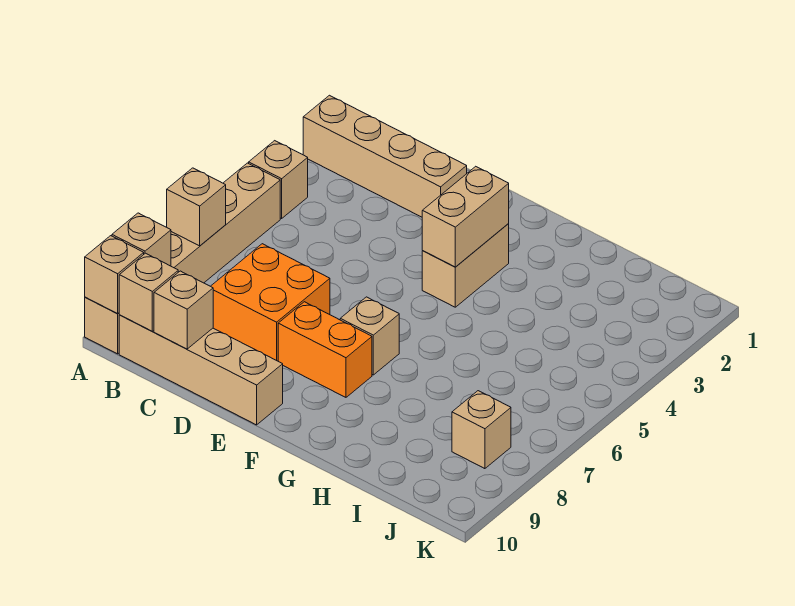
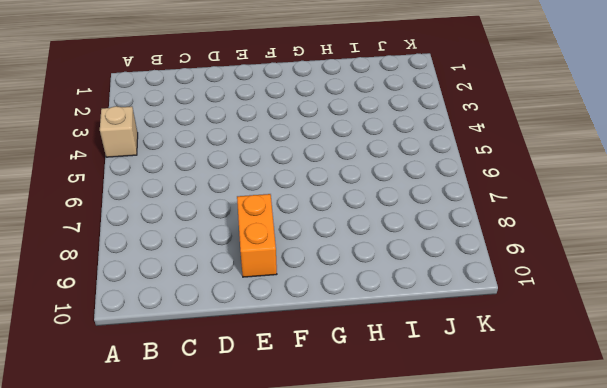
orange brick E8:E9 level 1 -> orange brick E8:F8 level 1
none -> tan brick A2:D2 level 1
none -> tan brick A5:A10 level 1
none -> tan brick B10:E10 level 1

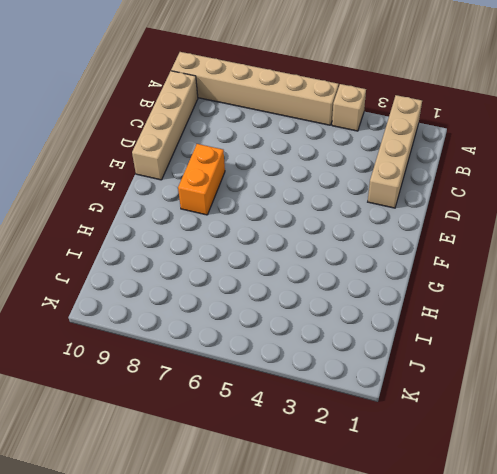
none -> orange brick C7:D8 level 1
none -> tan brick F3:F4 level 1
none -> tan brick F7 level 1

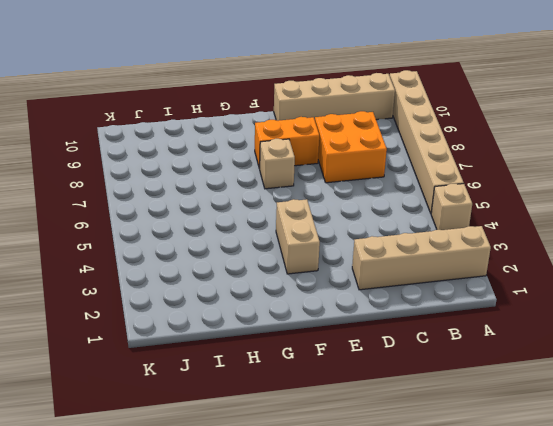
none -> tan brick J8 level 1
none -> tan brick A7 level 2
none -> tan brick A9 level 2

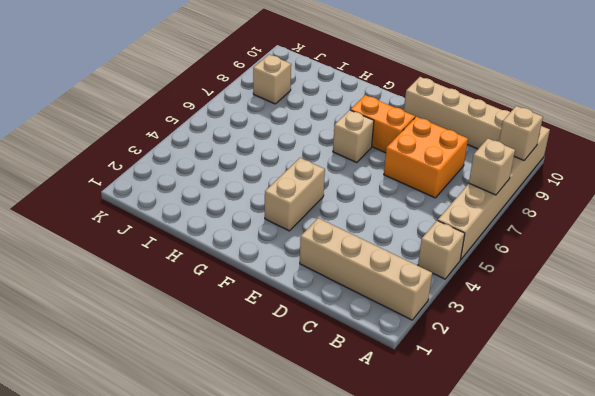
none -> tan brick A10 level 2
none -> tan brick B10 level 2
none -> tan brick C10 level 2

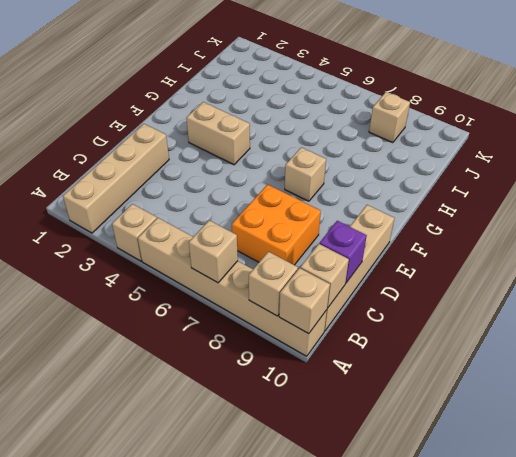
purple brick C10 level 2 -> tan brick C10 level 2
none -> orange brick E8:F8 level 1
none -> tan brick F3:F4 level 2

